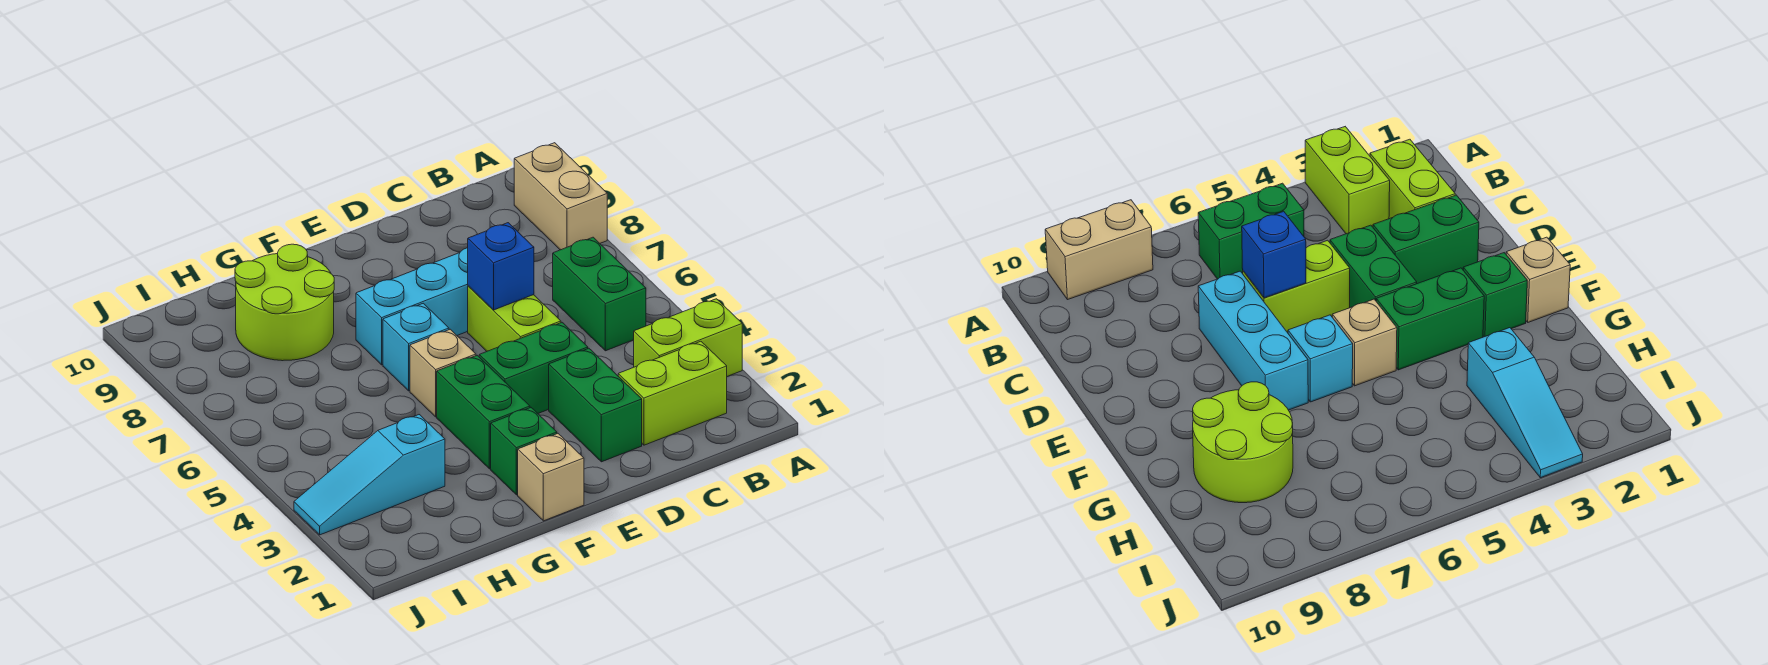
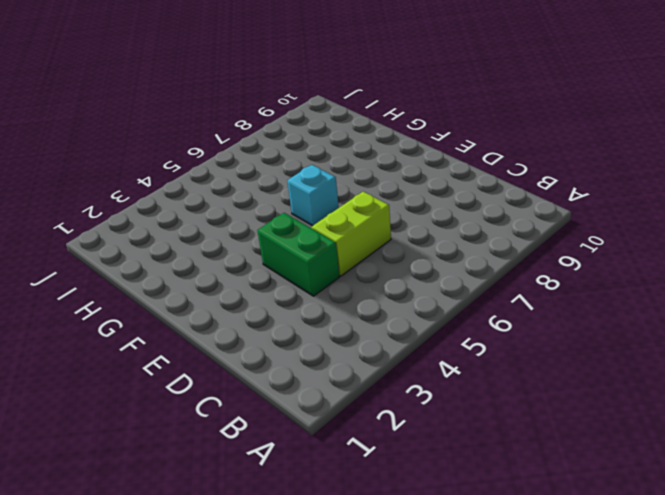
none -> lime brick A3:B3 level 1
none -> tan brick A8:A9 level 1
none -> lime brick B2:C2 level 1

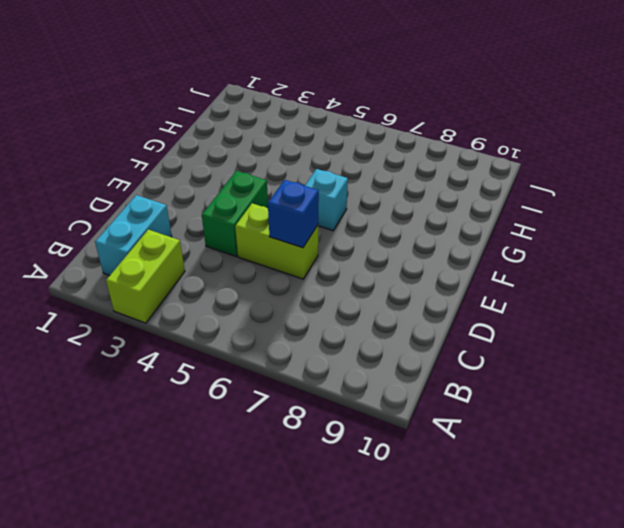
cyan brick B2:C2 level 1 -> lime brick B2:C2 level 1
none -> tan brick A8:A9 level 1
none -> green brick B5:B6 level 1
none -> green brick D2:D3 level 1

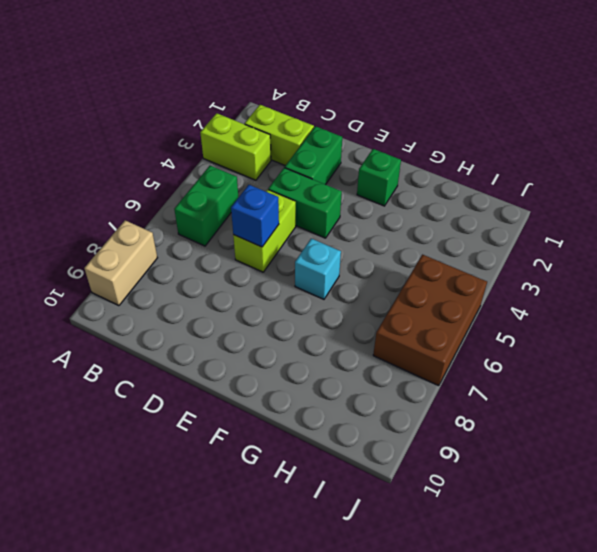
brown brick I5:J7 level 1 -> none
none -> cyan brick D7:F7 level 1
none -> tan brick F1 level 1
none -> green brick F3:F4 level 1

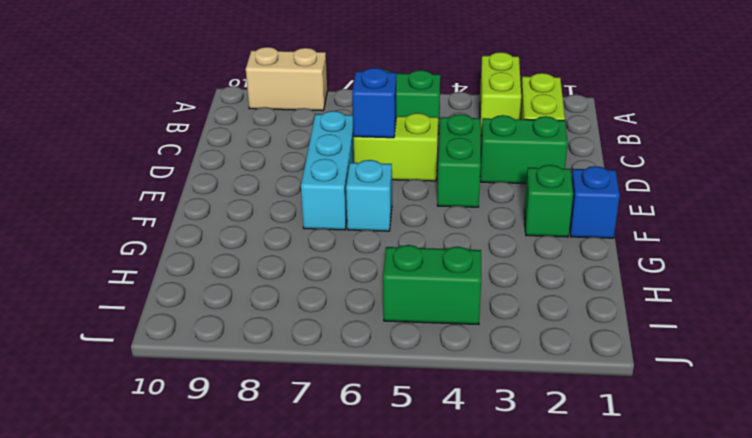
blue brick F1 level 1 -> tan brick F1 level 1
green brick I4:I5 level 1 -> green brick F3:F4 level 1
none -> tan brick F5 level 1
none -> lime round brick G8:H9 level 1
none -> cyan slope H3:J3 level 1 top H

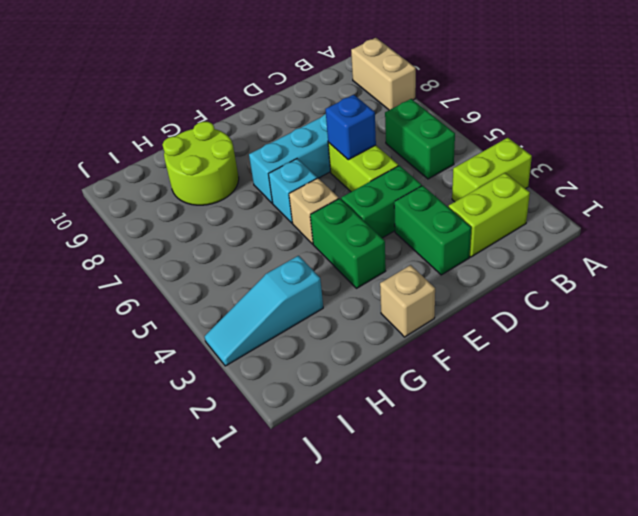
none -> green brick F2 level 1

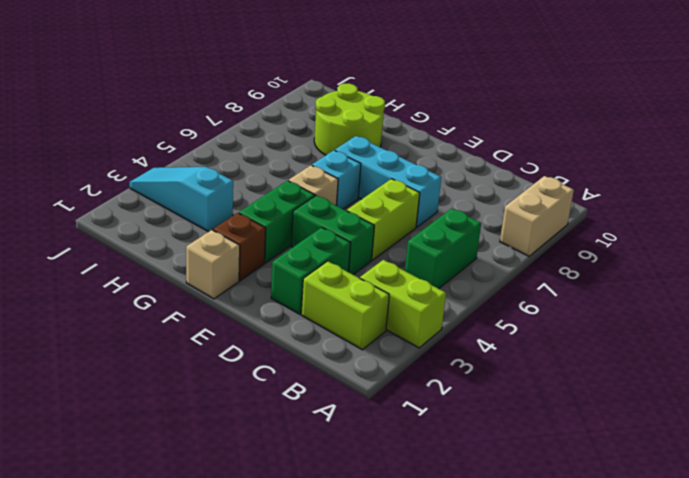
brown brick F2 level 1 -> green brick F2 level 1
none -> blue brick D6 level 2

